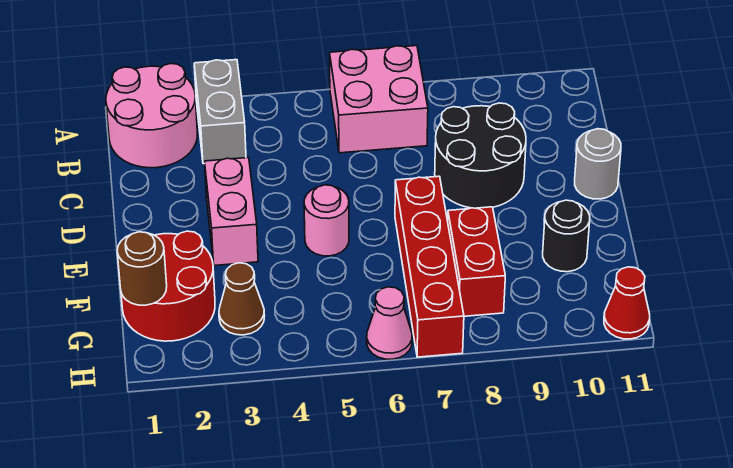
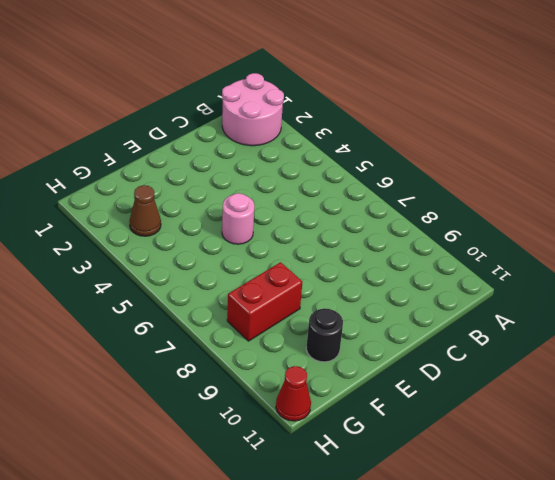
none -> grey brick A3:B3 level 1
none -> pink brick A6:B7 level 1
none -> black round brick C8:D9 level 1

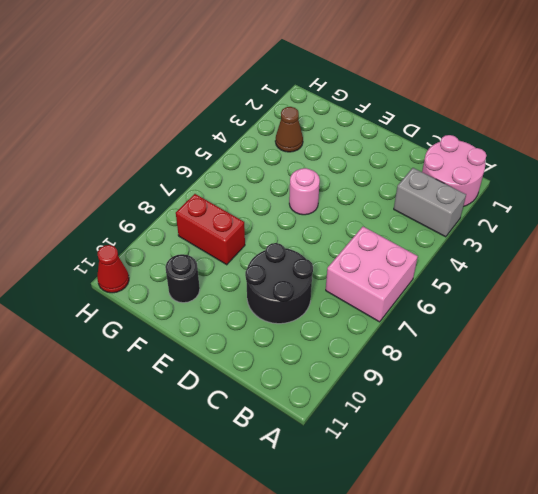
none -> pink brick D3:E3 level 1
none -> grey round brick D11 level 1
none -> red brick E7:H7 level 1

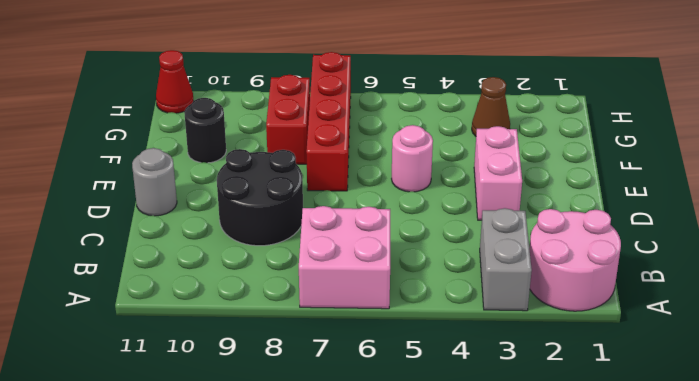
none -> red round brick F1:G2 level 1
none -> pink cone H6 level 1
none -> brown round brick G1 level 2

